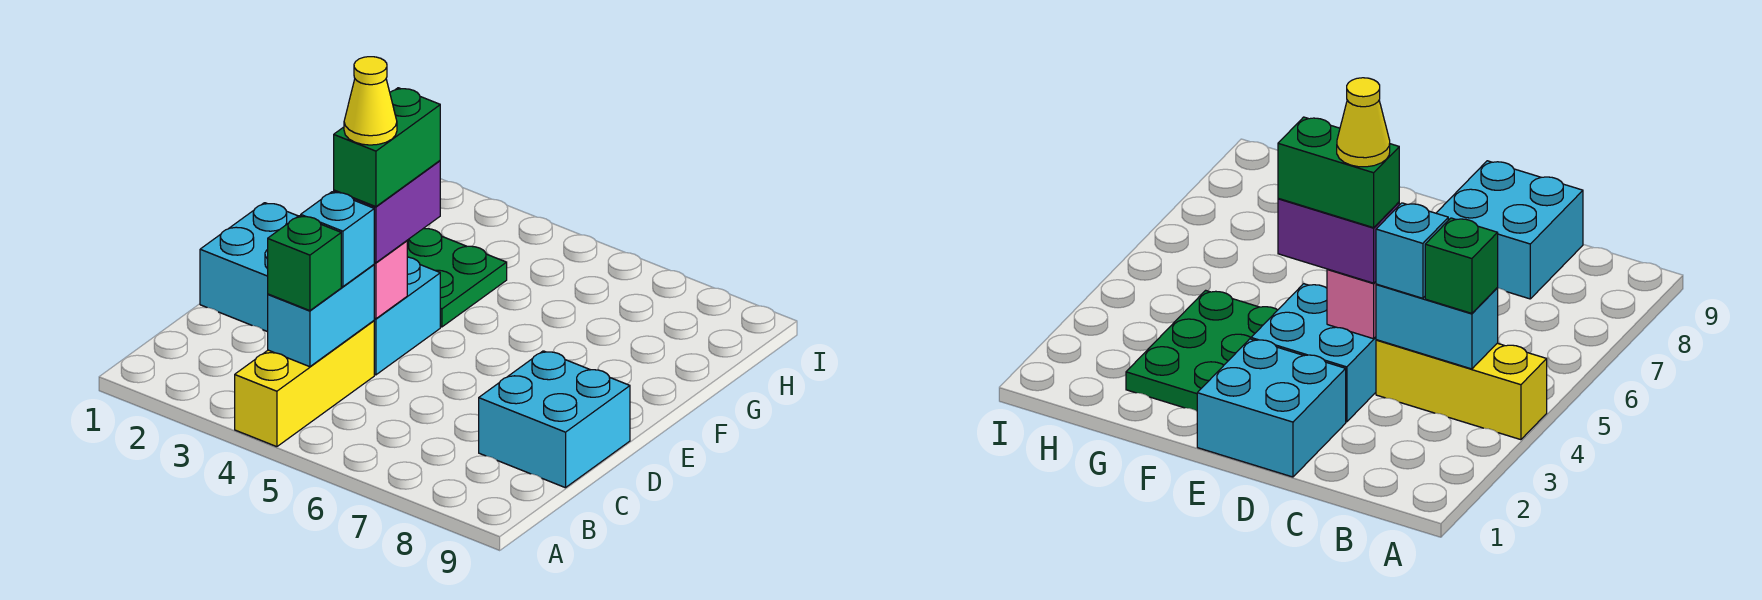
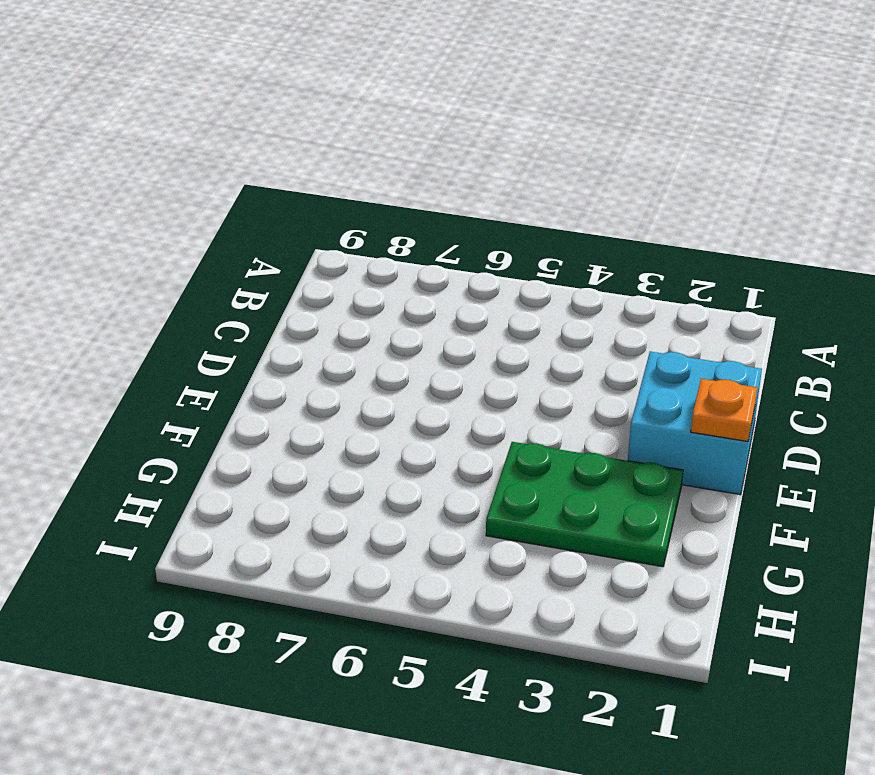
orange plate E1 level 2 -> none
none -> yellow brick A4:C4 level 1
none -> cyan brick C8:D9 level 1
none -> cyan brick D3:E4 level 1

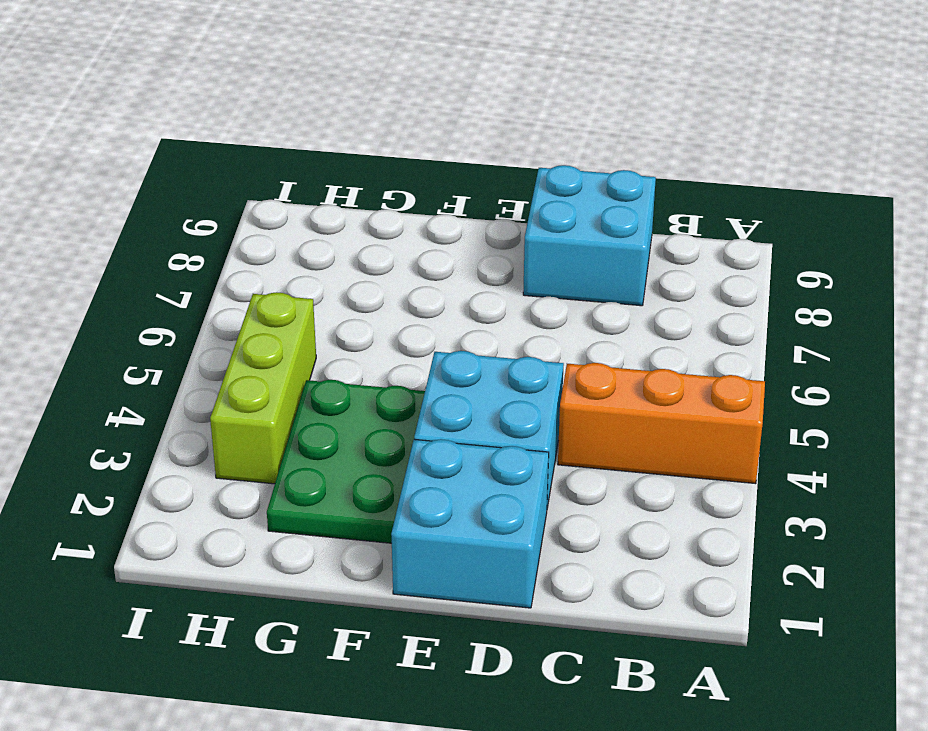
orange brick A4:C4 level 1 -> yellow brick A4:C4 level 1
lime brick H3:H5 level 1 -> none
none -> cyan brick B4:C4 level 2
none -> pink brick D4 level 2
none -> green brick B4 level 3

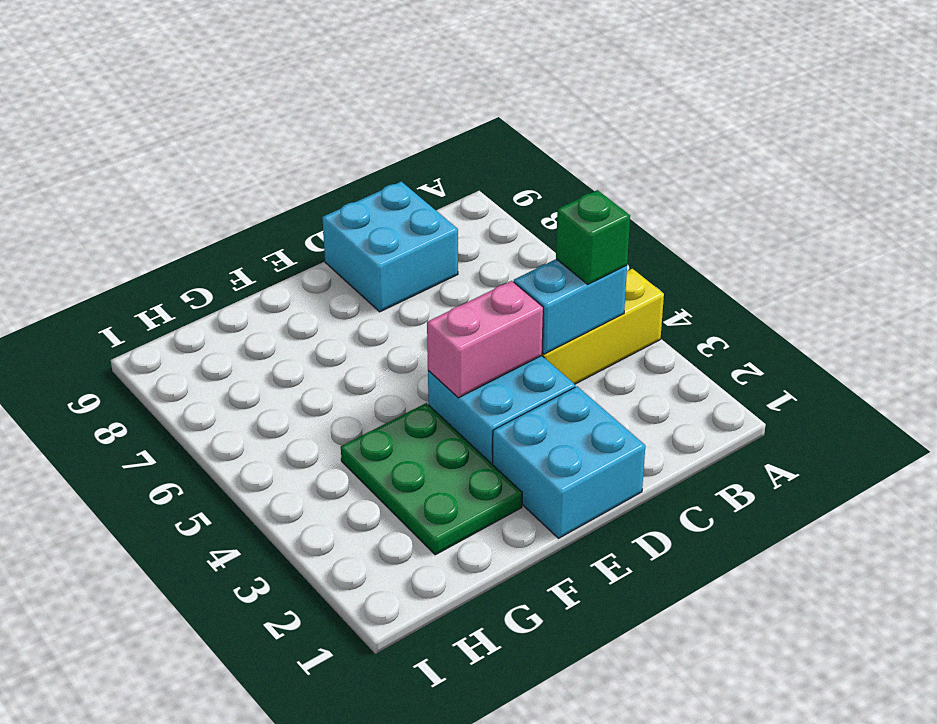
pink brick D4:E4 level 2 -> pink brick D4 level 2
none -> cyan brick C4 level 3
none -> purple brick D4:E4 level 3
none -> green brick D4:E4 level 4

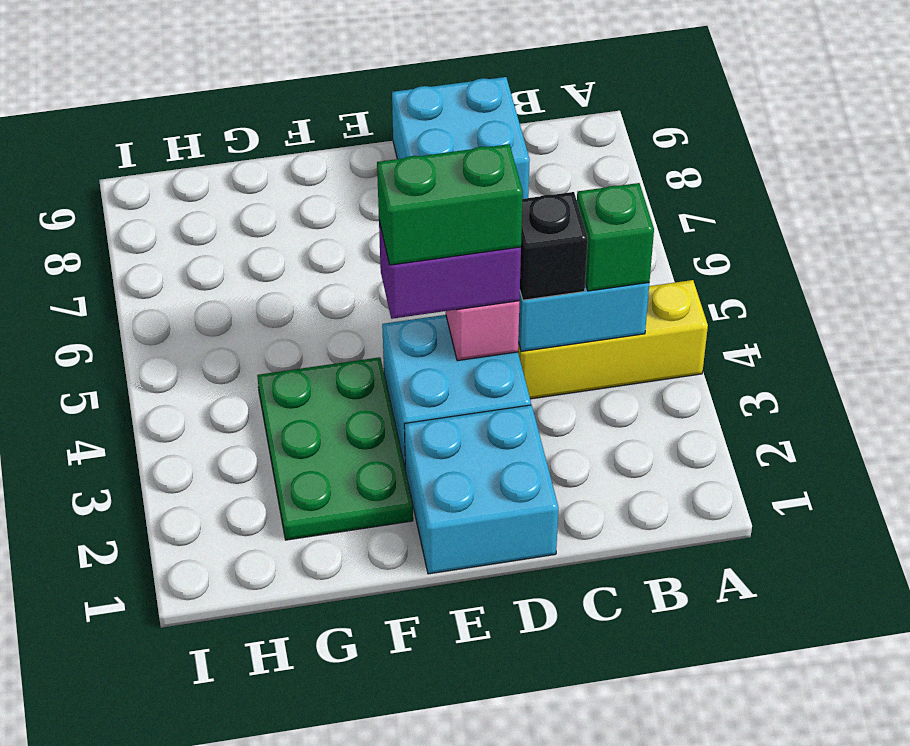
black brick C4 level 3 -> cyan brick C4 level 3
none -> yellow cone D4 level 5

